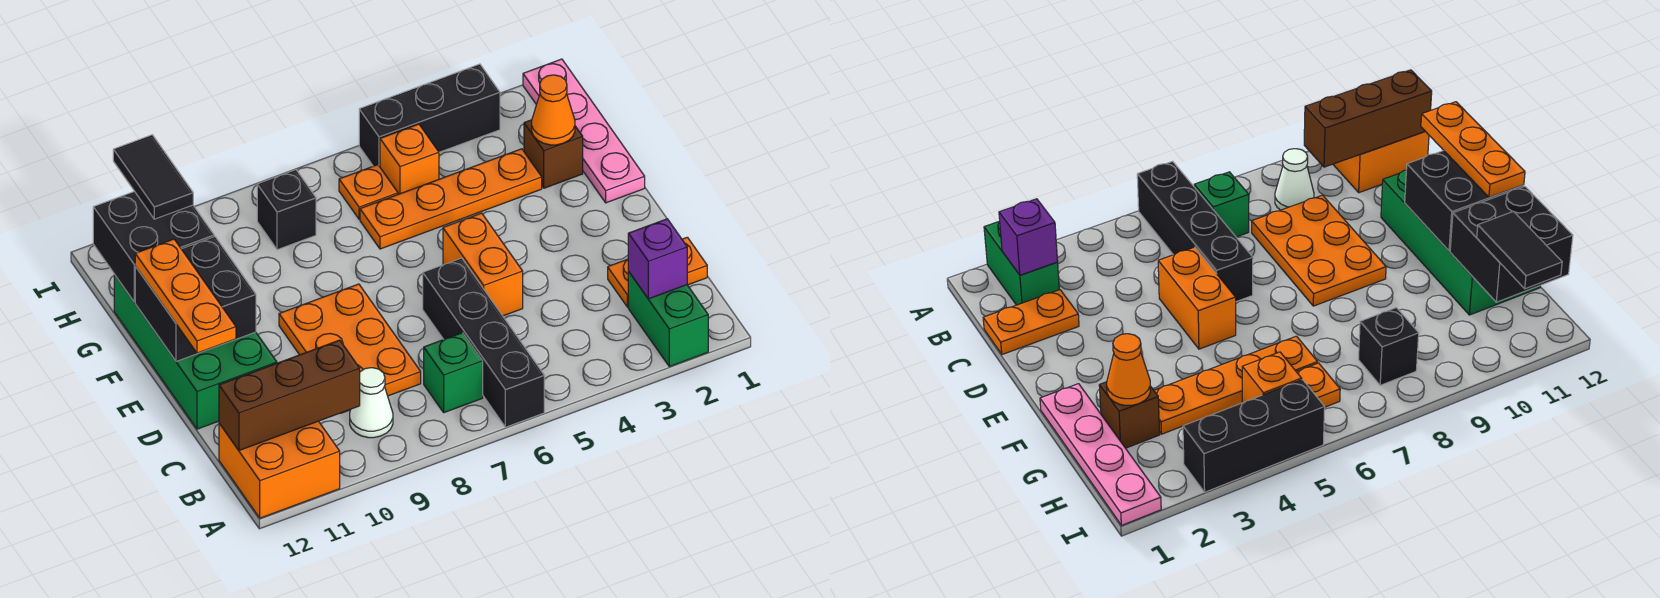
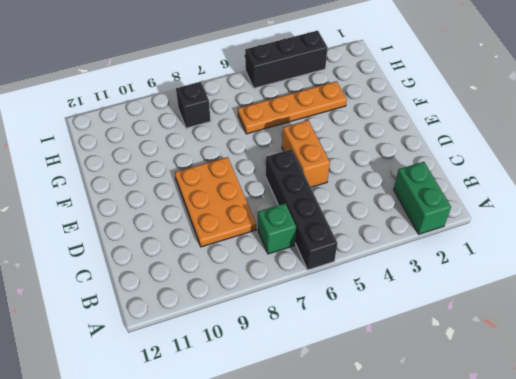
none -> orange brick A11:B12 level 1
none -> white cone B9 level 1
none -> orange plate C1:C2 level 1

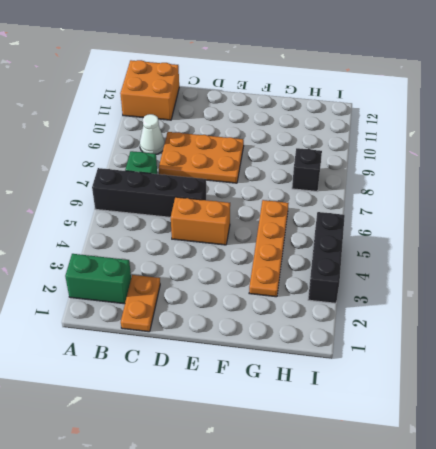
none -> green brick D11:G12 level 1
none -> pink plate F1:I1 level 1
none -> brown brick G2 level 1

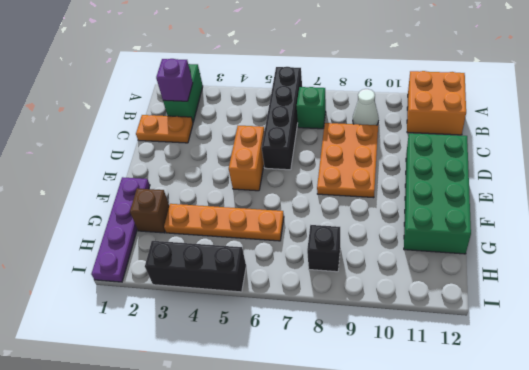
purple plate F1:I1 level 1 -> pink plate F1:I1 level 1
none -> orange brick H5 level 1
none -> orange plate H6 level 1
none -> brown brick B10:B12 level 2

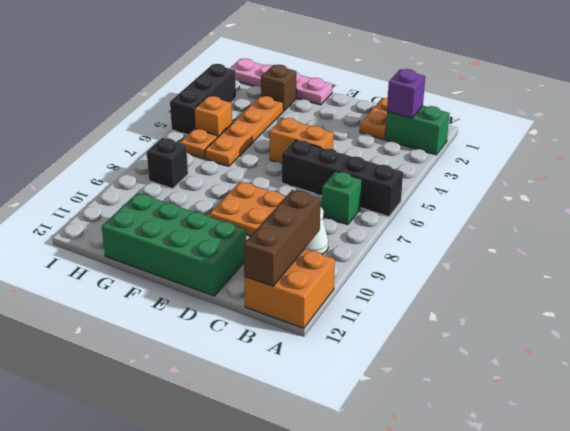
none -> black brick E11:F12 level 2
none -> orange cone G2 level 2
none -> black brick G11:H12 level 2

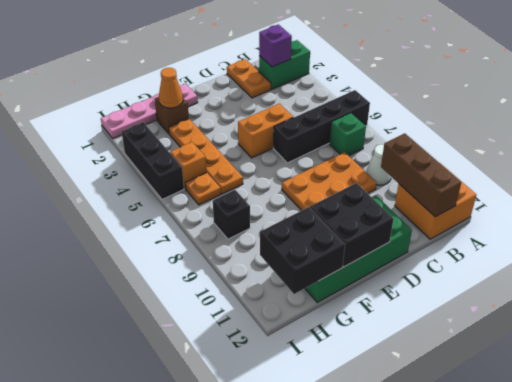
none -> orange plate D12:F12 level 3
none -> black tile H11:I11 level 3

